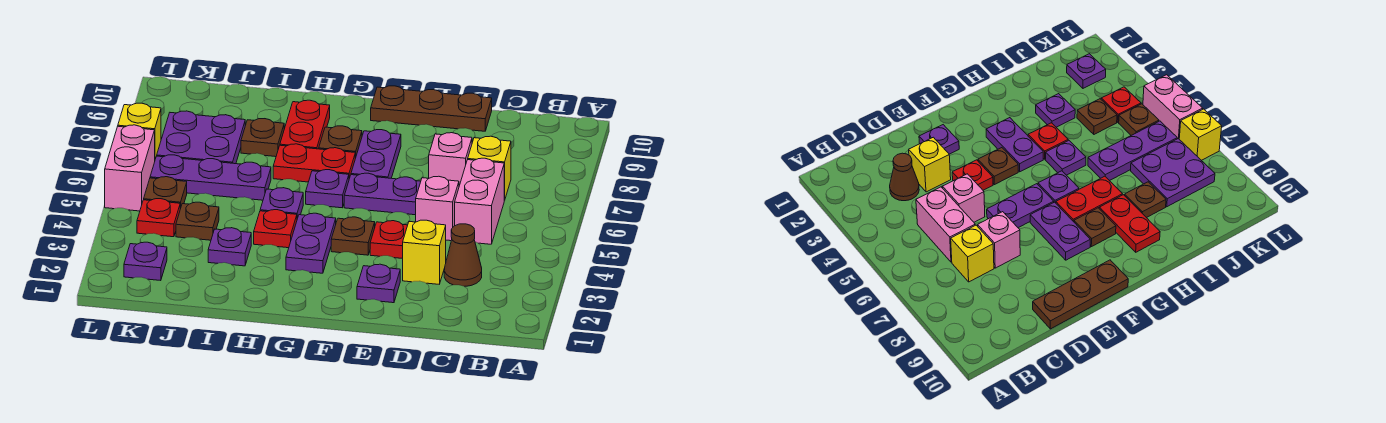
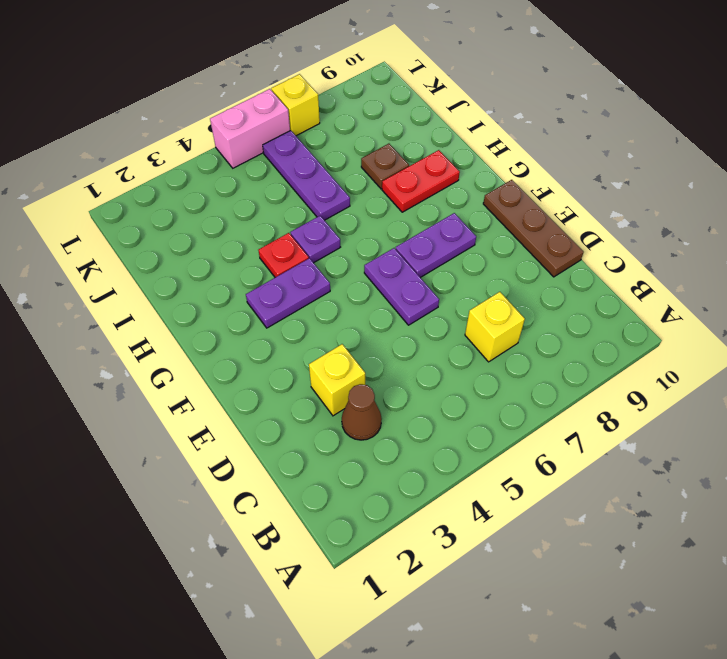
none -> pink brick C5:C6 level 1
none -> pink brick D5 level 1
none -> pink brick D7 level 1

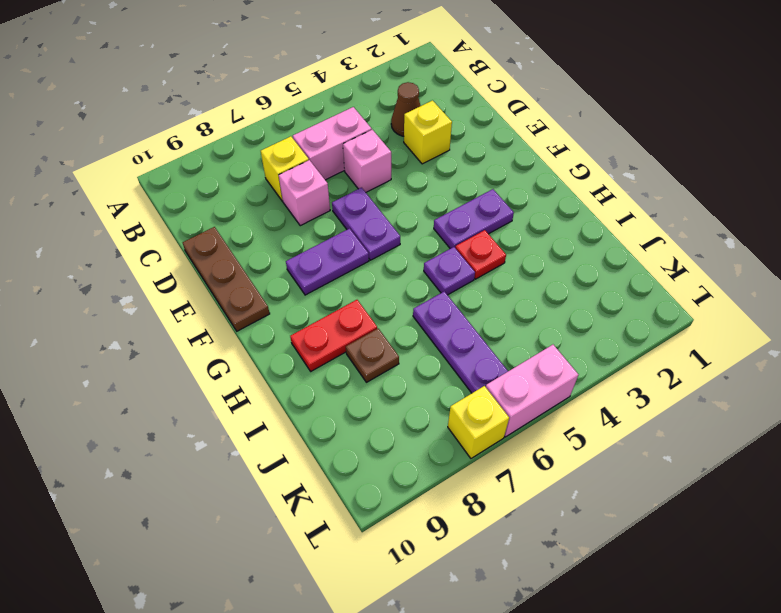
none -> purple plate E2 level 1
none -> red plate E4 level 1
none -> brown plate F4 level 1

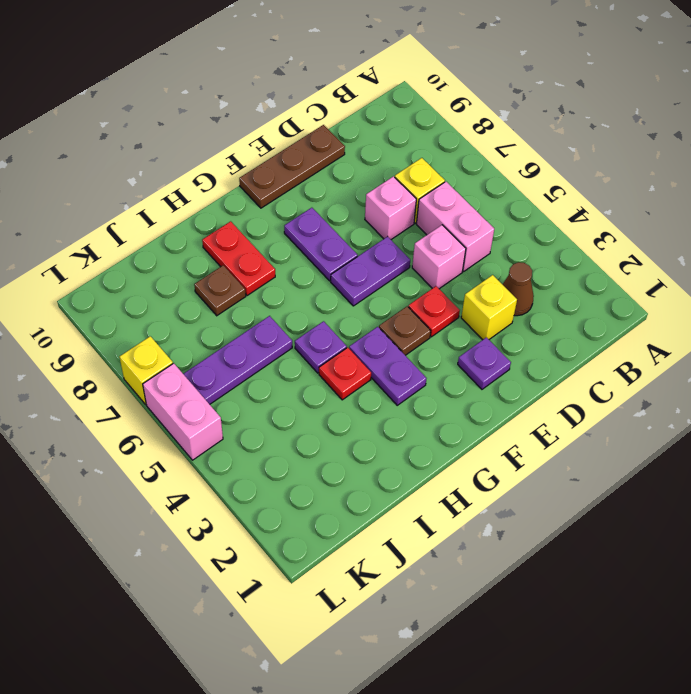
none -> purple plate G6 level 1
none -> red plate G7:H7 level 1
none -> brown plate G8 level 1

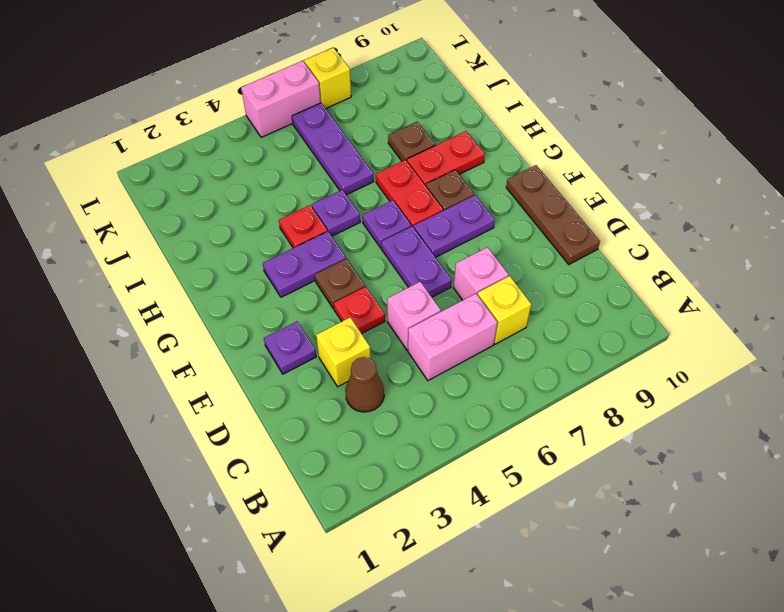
none -> purple plate I3 level 1
none -> brown plate J4 level 1
none -> purple plate J7:K8 level 1

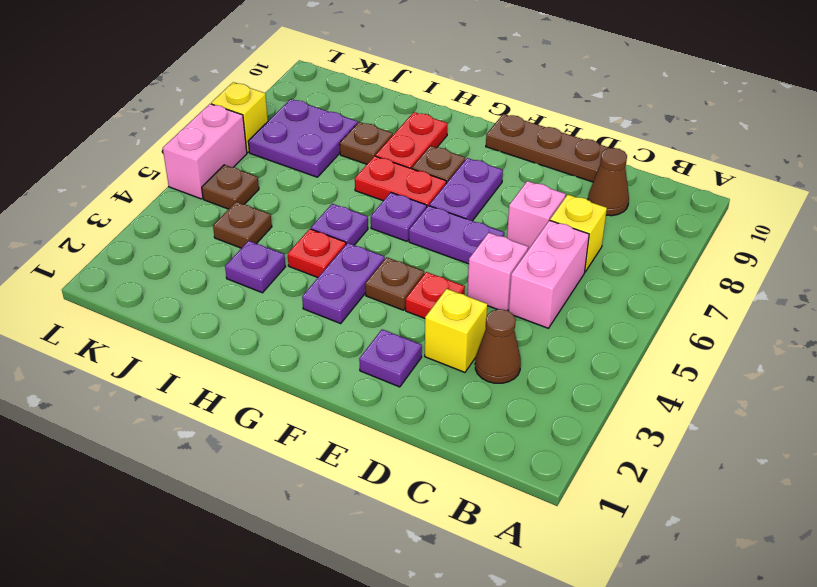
brown cone C9 level 1 -> none
none -> purple plate I6:K6 level 1
none -> purple plate K2 level 1
none -> red plate K4 level 1

